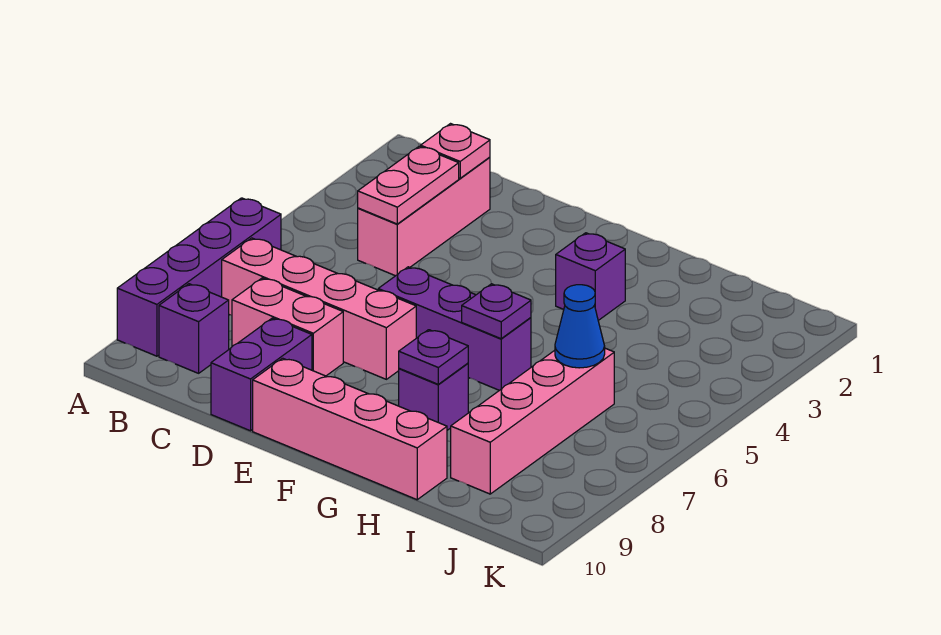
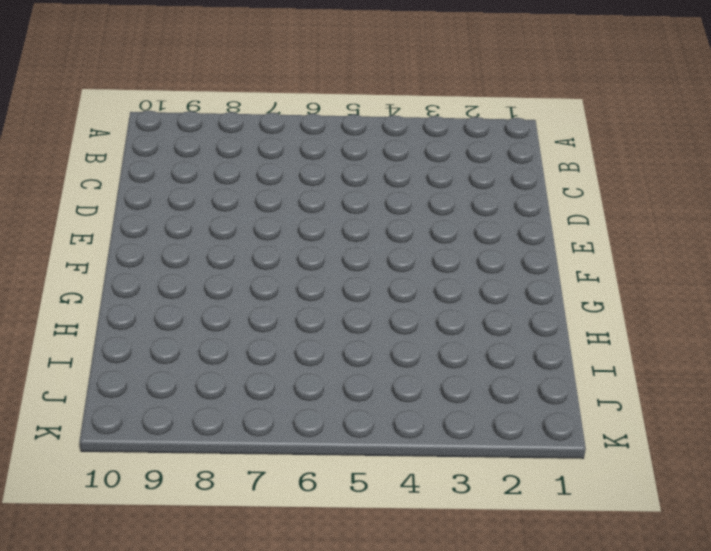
none -> purple brick A6:A9 level 1
none -> pink brick B7:E7 level 1
none -> purple brick B9 level 1

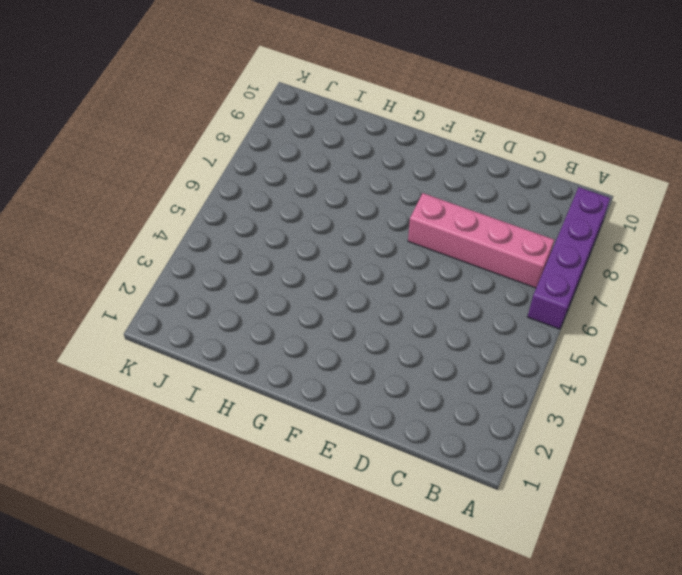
none -> purple brick B9 level 1
none -> pink brick C2:C4 level 1
none -> pink brick C8:D8 level 1

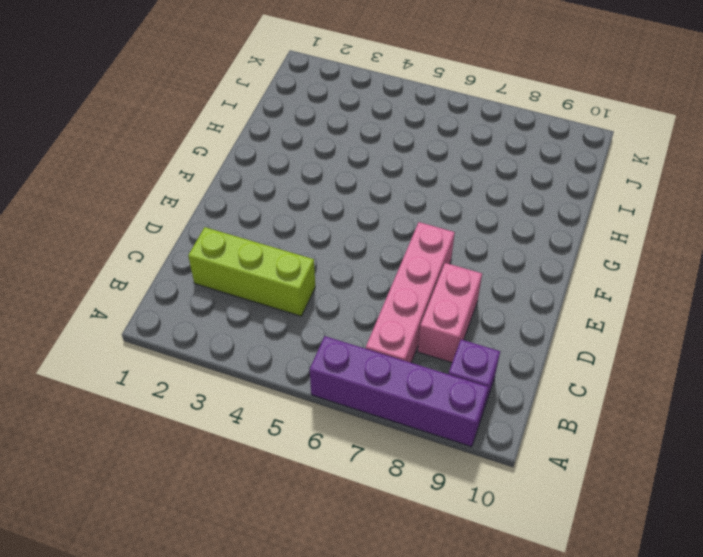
lime brick C2:C4 level 1 -> pink brick C2:C4 level 1
none -> purple brick D9:D10 level 1
none -> purple brick E6:G6 level 1
none -> pink brick E10:H10 level 1

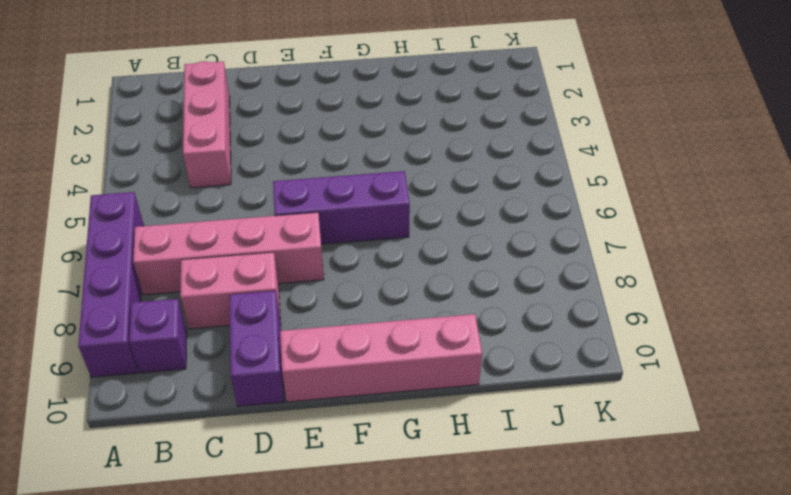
none -> purple brick G3 level 1
none -> purple brick G8 level 1
none -> pink brick I6:I9 level 1

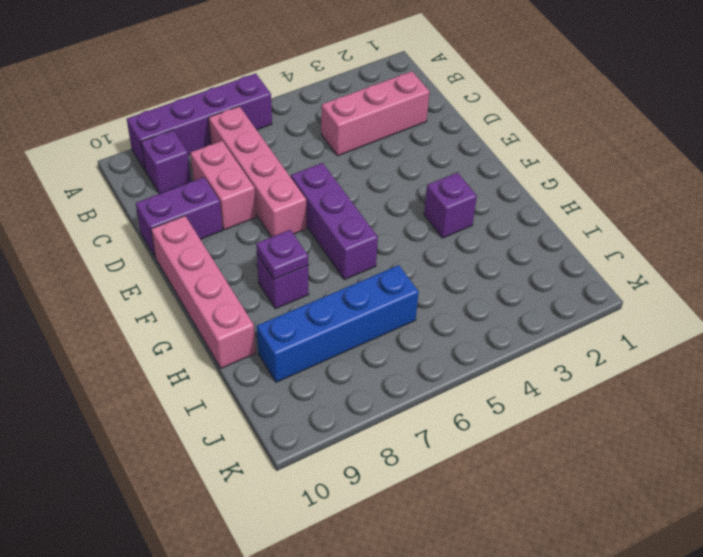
blue brick I6:I9 level 1 -> pink brick I6:I9 level 1
none -> pink plate C2 level 2
none -> pink plate C3:C4 level 2
none -> purple plate G6 level 2

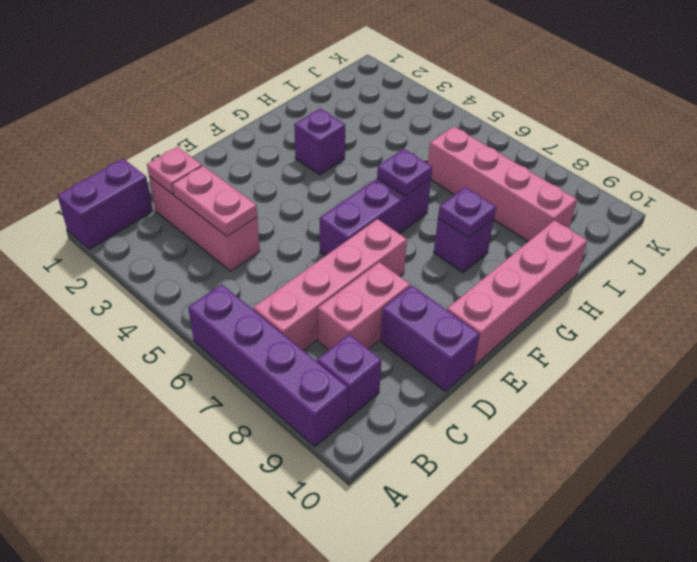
purple brick A1:B1 level 1 -> none
none -> blue cone I6 level 2

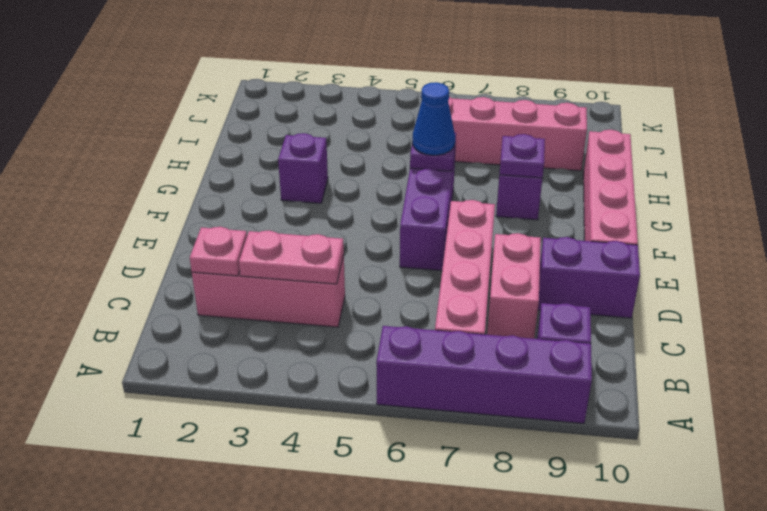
blue cone G6 level 3 -> blue cone I6 level 2

